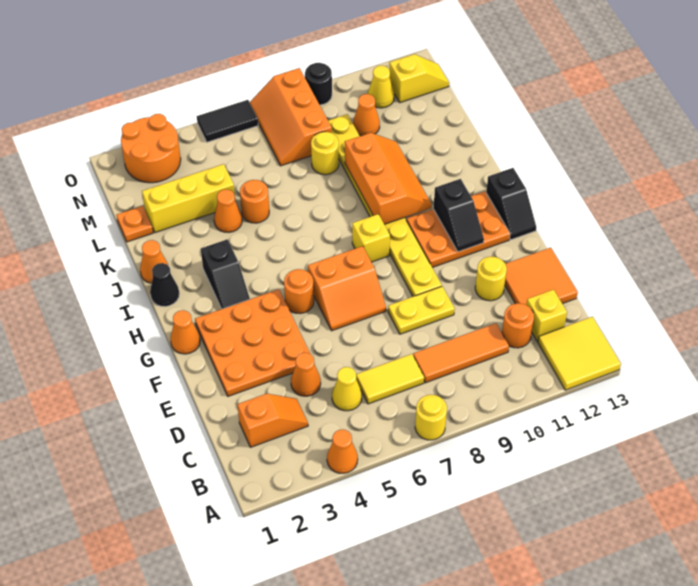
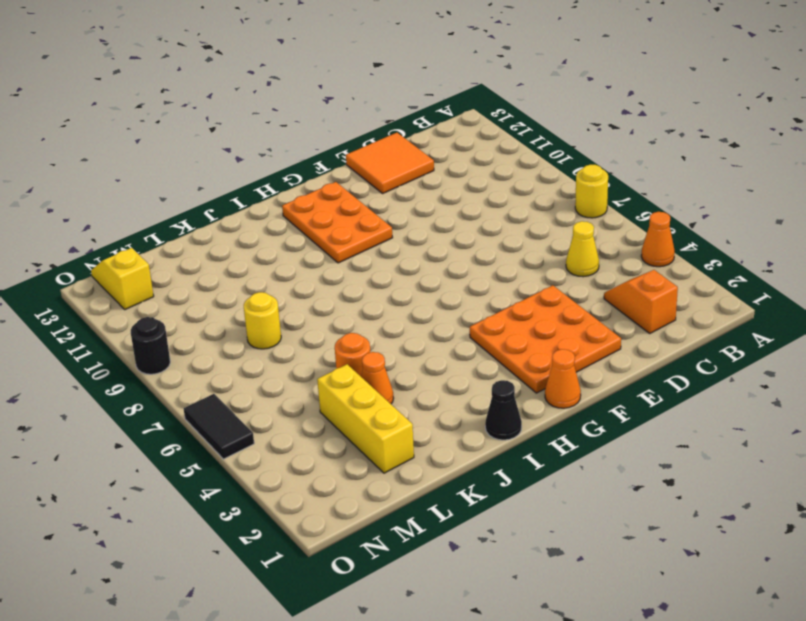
none -> yellow tile A12:B13 level 1
none -> yellow tile C6:C7 level 1
none -> orange tile C8:C10 level 1
none -> orange round brick C11 level 1

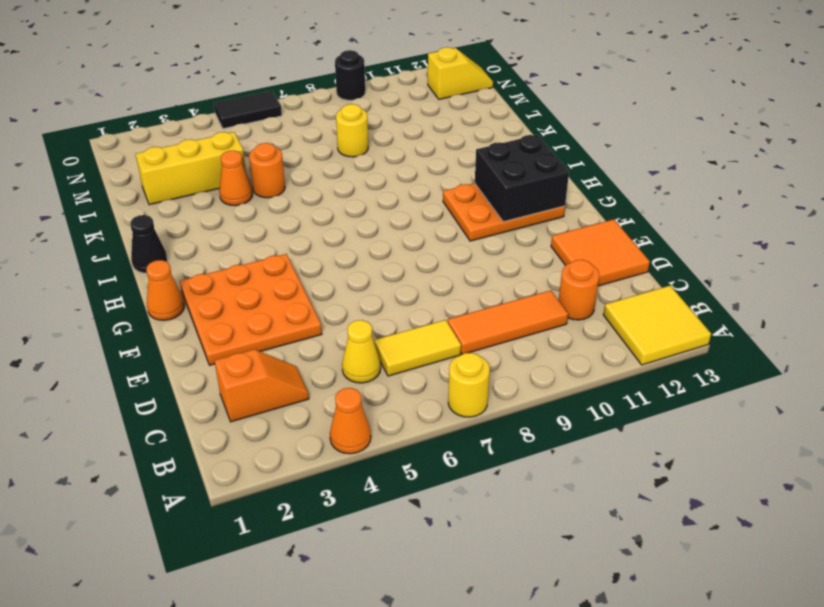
black brick G11:H12 level 2 -> black slope G11:H11 level 2 top H
none -> yellow brick C12 level 1
none -> orange cone D4 level 1
none -> yellow plate E8:E9 level 1
none -> yellow round brick E11 level 1

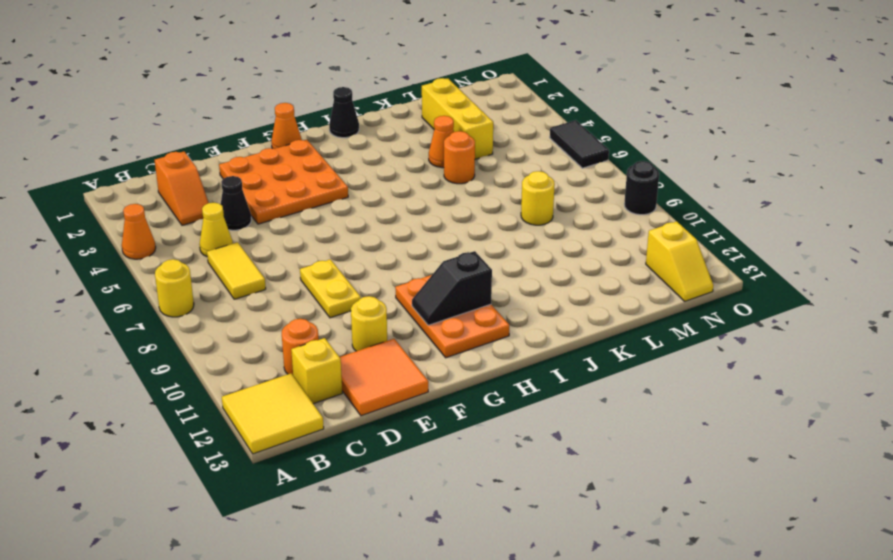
black cone D4 level 1 -> orange cone D4 level 1
none -> orange tile C8:C10 level 1
none -> orange slope F6:G7 level 1 top G
none -> yellow plate F9:M9 level 1
none -> orange round brick G5 level 1

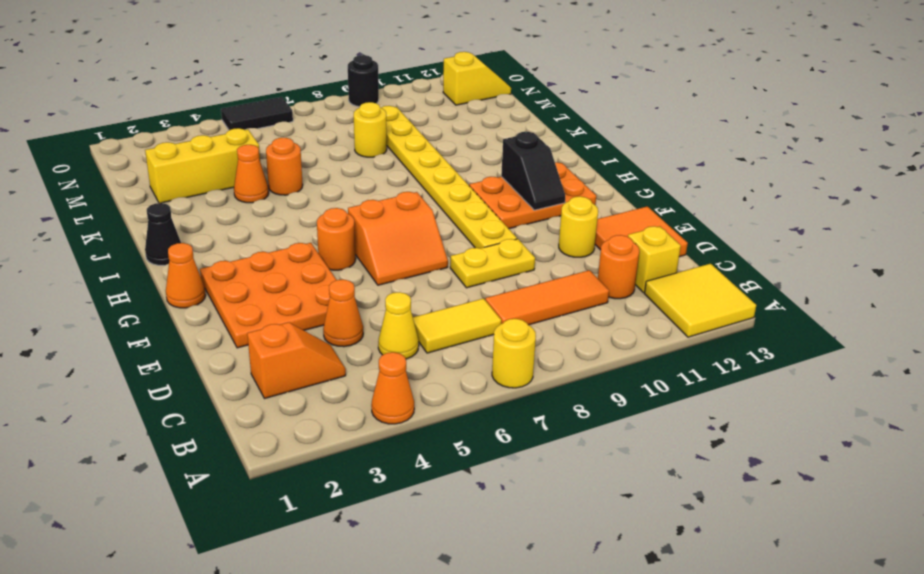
none -> black slope G13:H13 level 1 top H
none -> black slope H3:I3 level 1 top I
none -> yellow brick H8 level 1
none -> orange cone J1 level 1

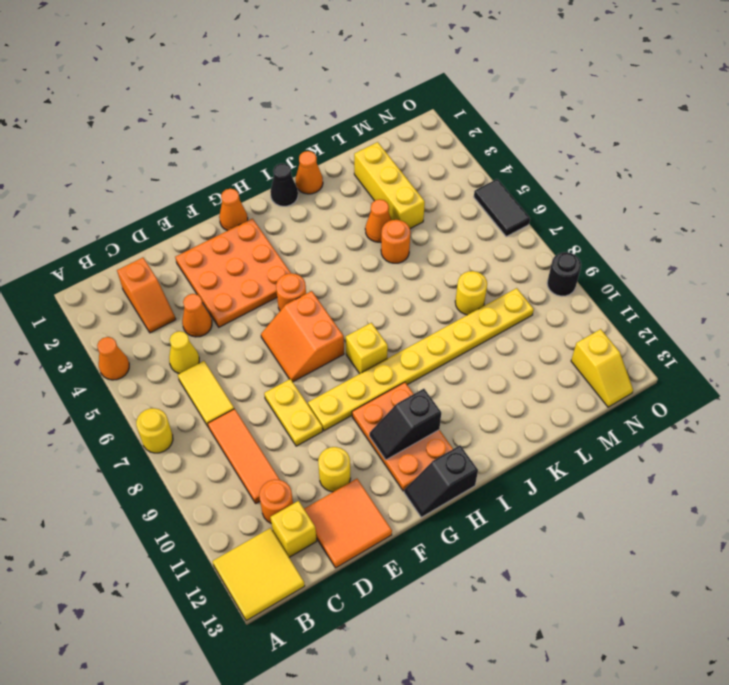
none -> black slope H3:I3 level 1 top I
none -> orange plate L1 level 1
none -> orange slope M7:O8 level 1 top 8
none -> orange cone M10 level 1

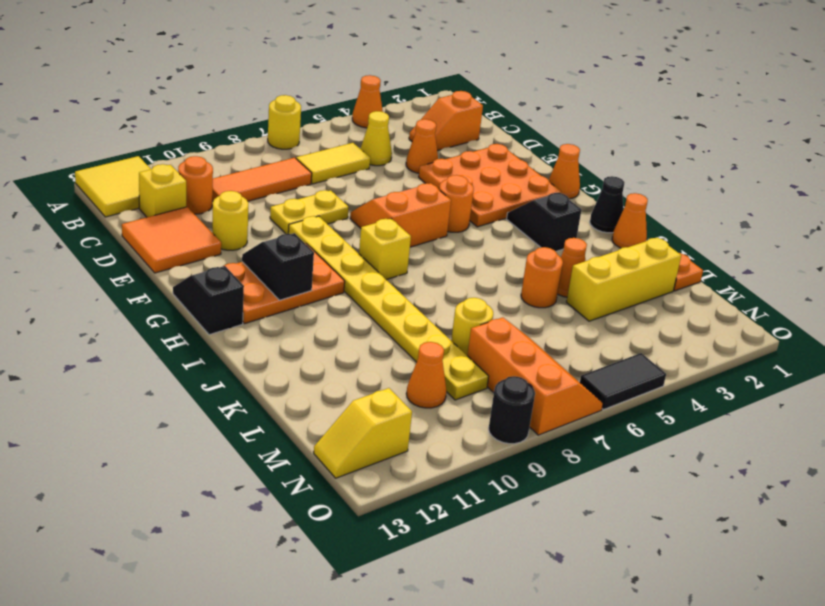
none -> orange round brick N2:O3 level 1
none -> yellow cone N11 level 1
none -> orange slope I9:K10 level 2 top 9

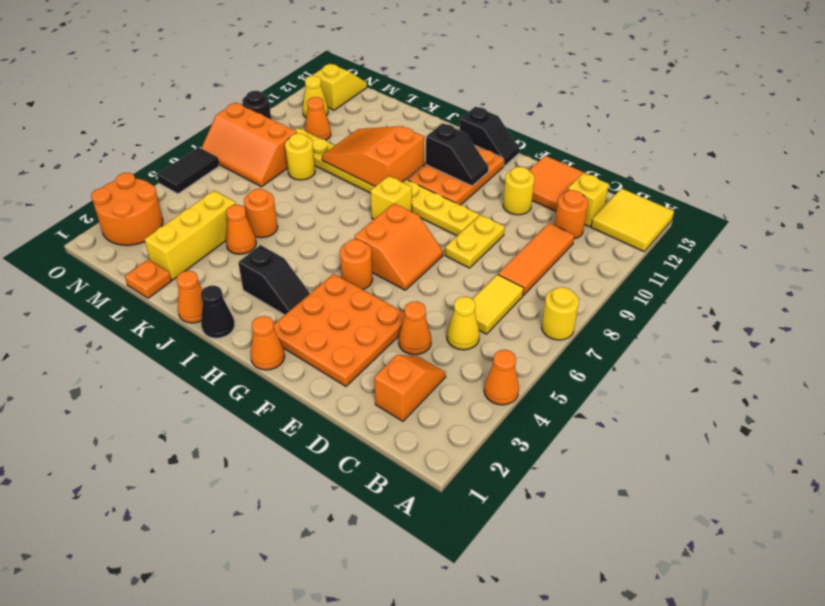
orange slope I9:K10 level 2 top I -> orange slope I9:K10 level 2 top 9

